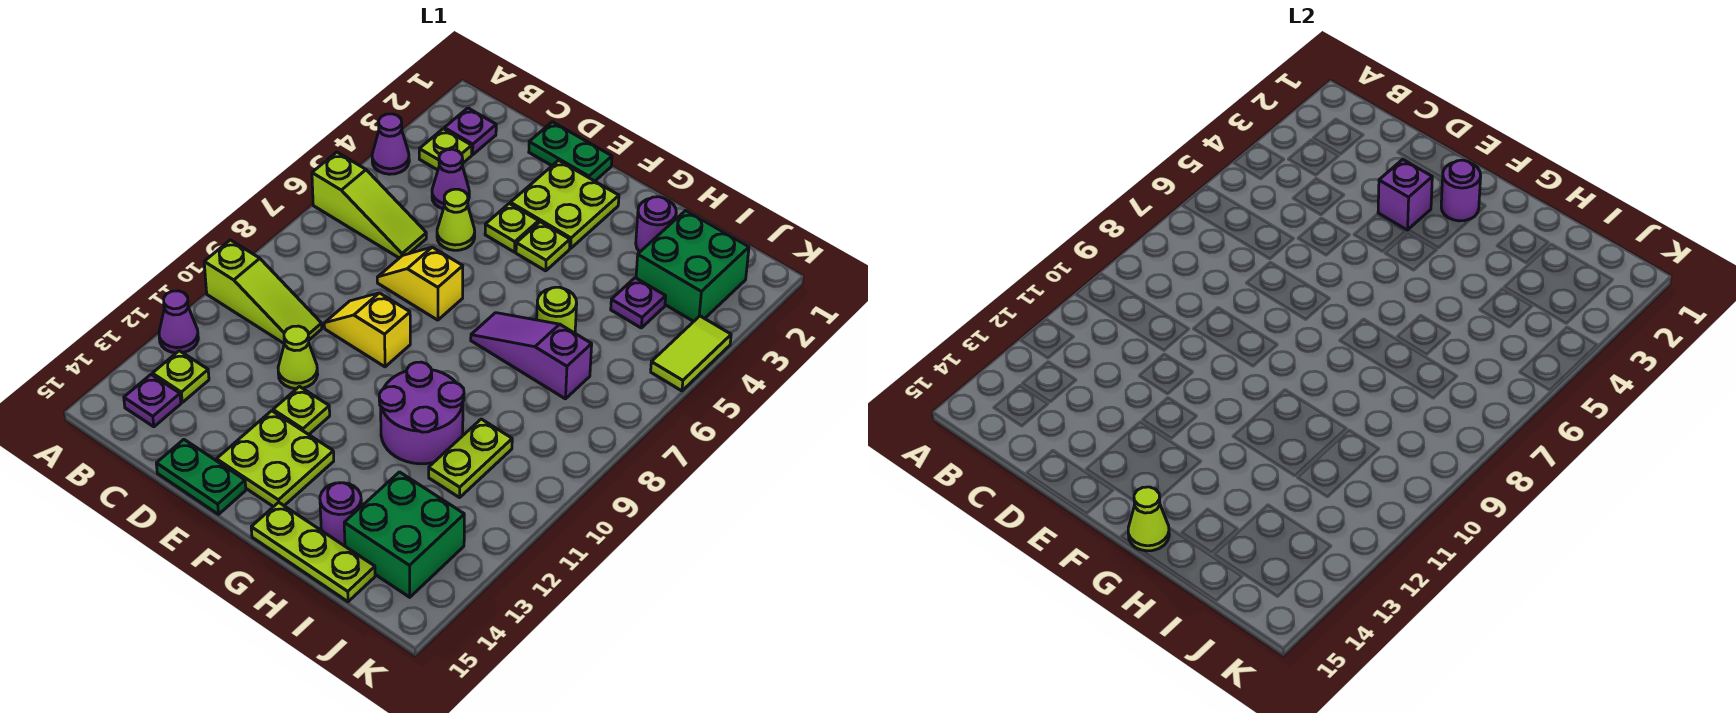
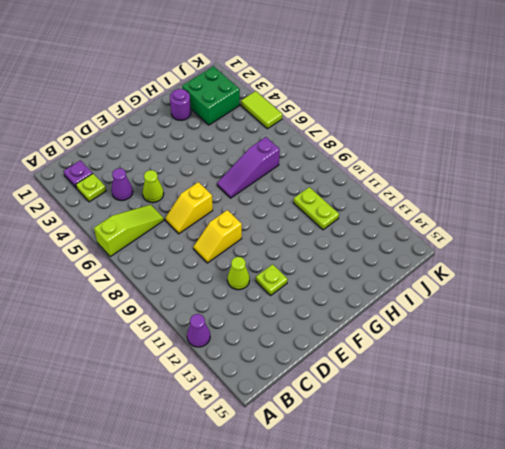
none -> purple cone A4 level 1
none -> lime slope A10:C10 level 1 top A
none -> lime plate B13 level 1
none -> purple plate B14 level 1

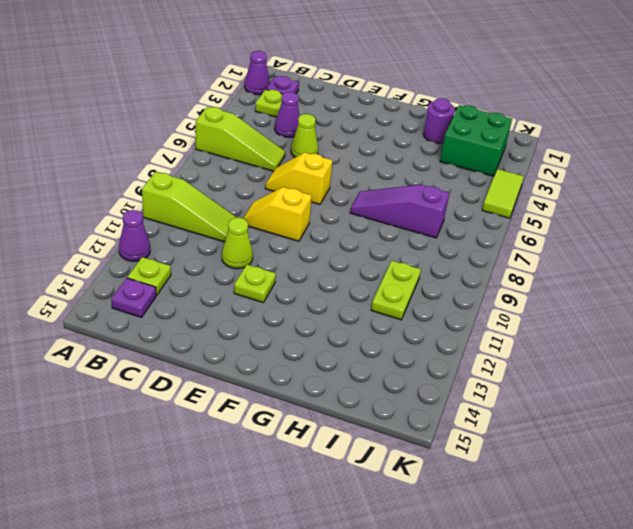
purple cone A2 level 1 -> purple cone A4 level 1
none -> green plate D1:E1 level 1
none -> green plate D15:E15 level 1
none -> lime plate E2:F3 level 1
none -> lime plate E4 level 1

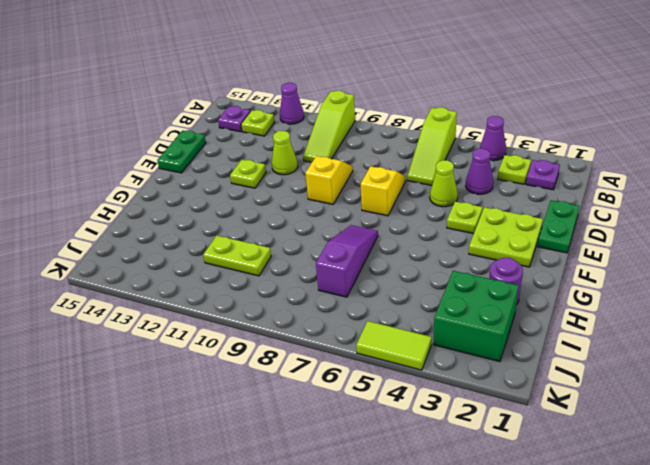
none -> lime plate E13:F14 level 1
none -> lime plate F4 level 1
none -> purple round brick G10:H11 level 1
none -> lime plate G15:I15 level 1

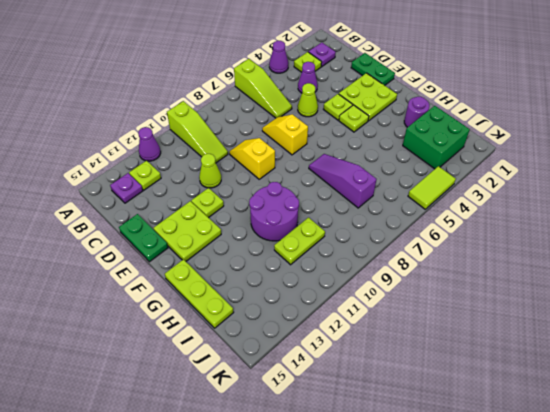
none -> lime round brick H6 level 1
none -> purple round brick H14 level 1
none -> purple plate I4 level 1
none -> green brick I13:J14 level 1

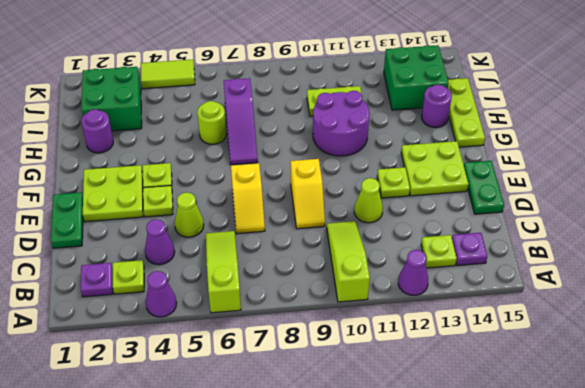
none -> purple plate I4 level 1
none -> purple brick E3 level 2
none -> purple round brick F2 level 2
none -> lime cone G15 level 2

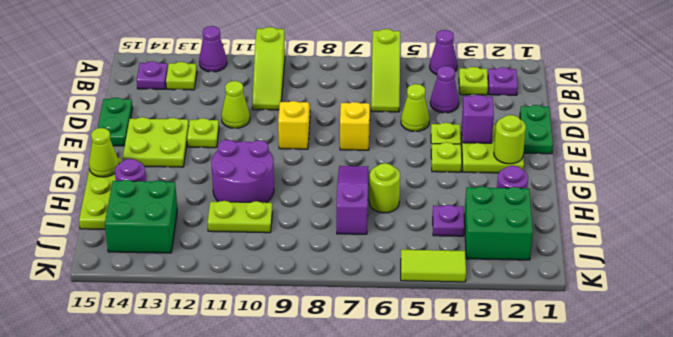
lime round brick F2 level 2 -> purple round brick F2 level 2

